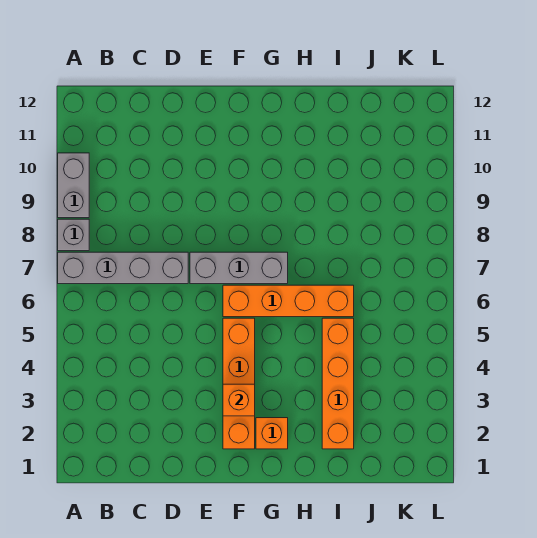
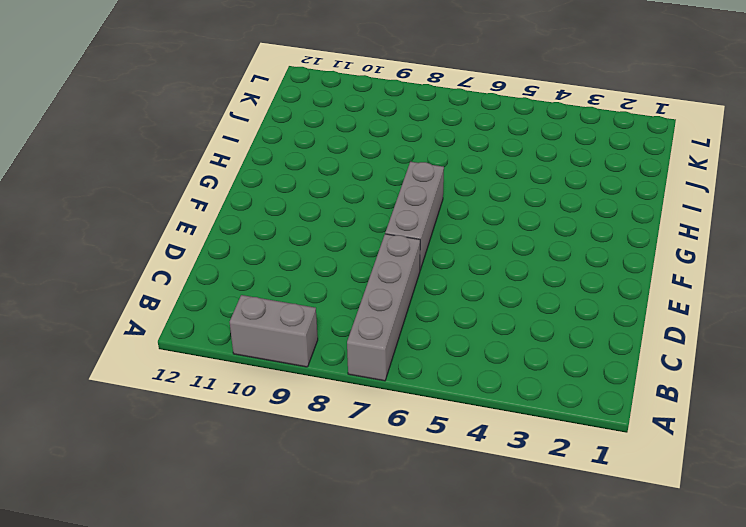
none -> grey brick A8 level 1
none -> orange brick F2:F5 level 1

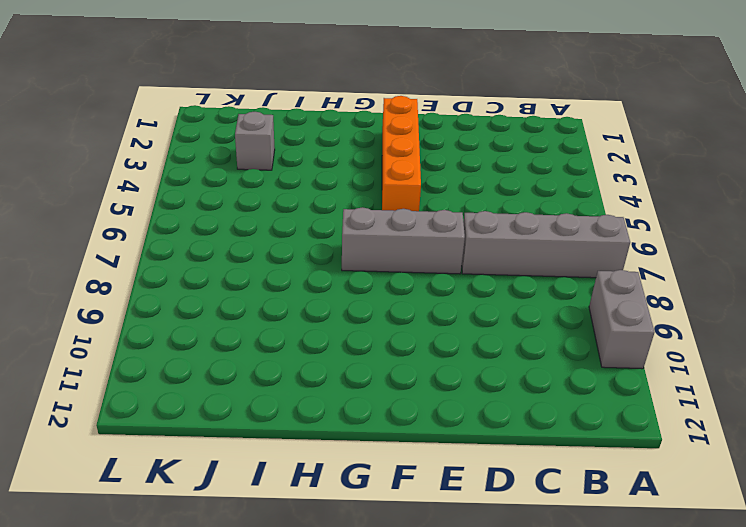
grey brick J3 level 1 -> grey brick A8 level 1
none -> orange brick F6:I6 level 1
none -> orange brick G2 level 1

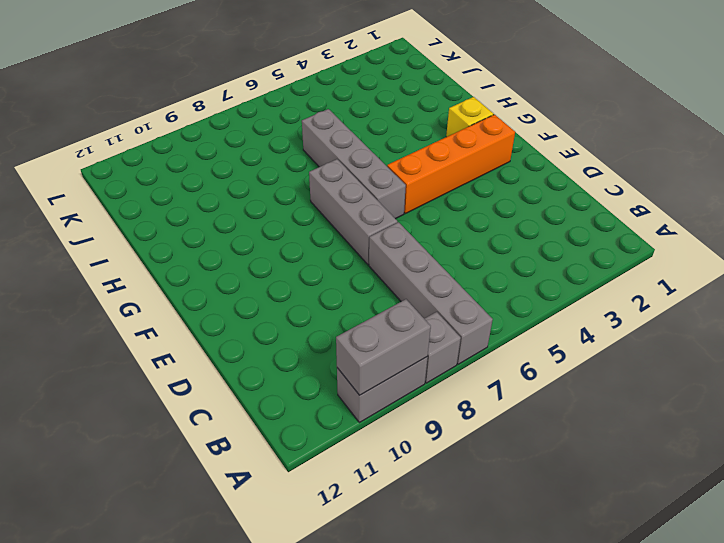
grey brick A9:A10 level 2 -> none
grey brick F6:I6 level 1 -> orange brick F6:I6 level 1
yellow brick G2 level 1 -> orange brick G2 level 1
none -> orange brick I2:I5 level 1
none -> orange brick F3 level 2

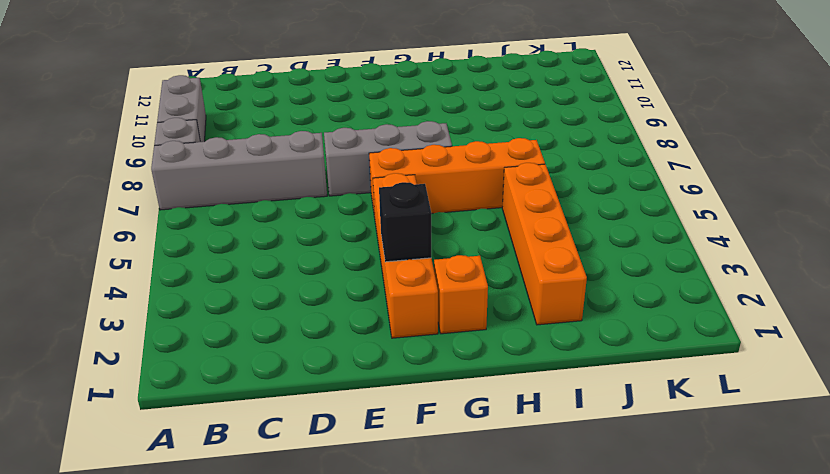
black brick F3 level 2 -> orange brick F3 level 2

